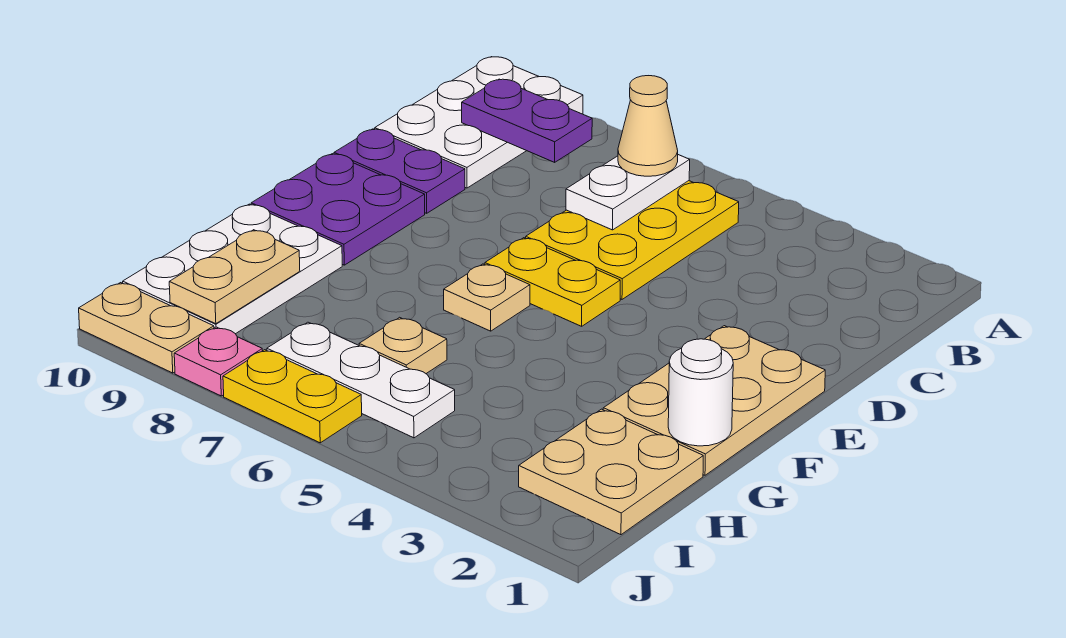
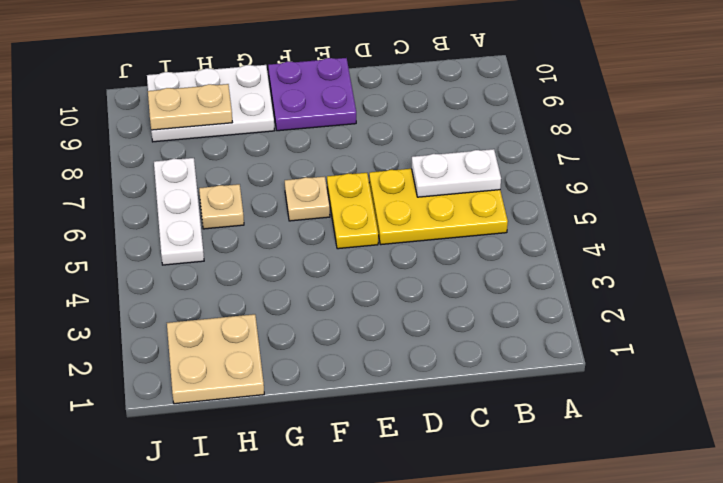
none -> white plate A9:C10 level 1
none -> purple plate D9:D10 level 1
none -> tan plate E1:G2 level 1

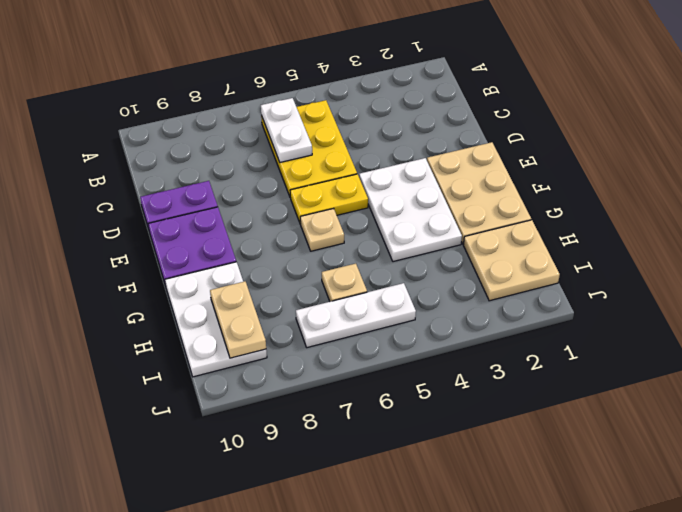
white plate E3:G4 level 1 -> white plate A9:C10 level 1
none -> yellow plate J6:J7 level 1
none -> pink plate J8 level 1
none -> tan plate J9:J10 level 1

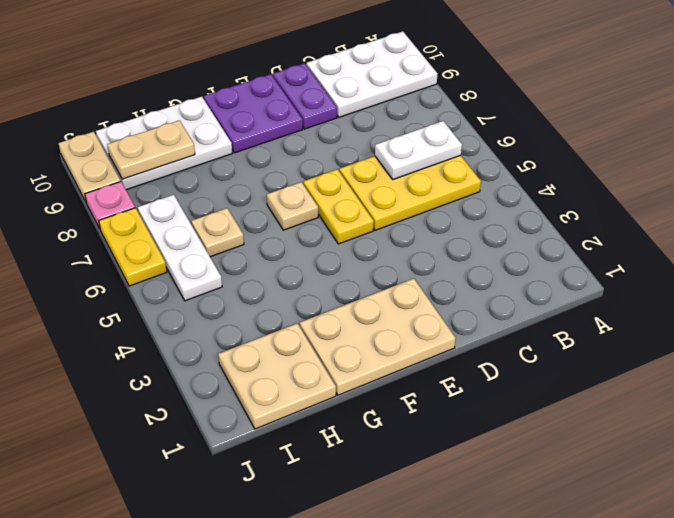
none -> purple plate B8:B9 level 2
none -> white round brick G1 level 2
none -> tan cone B6 level 3

